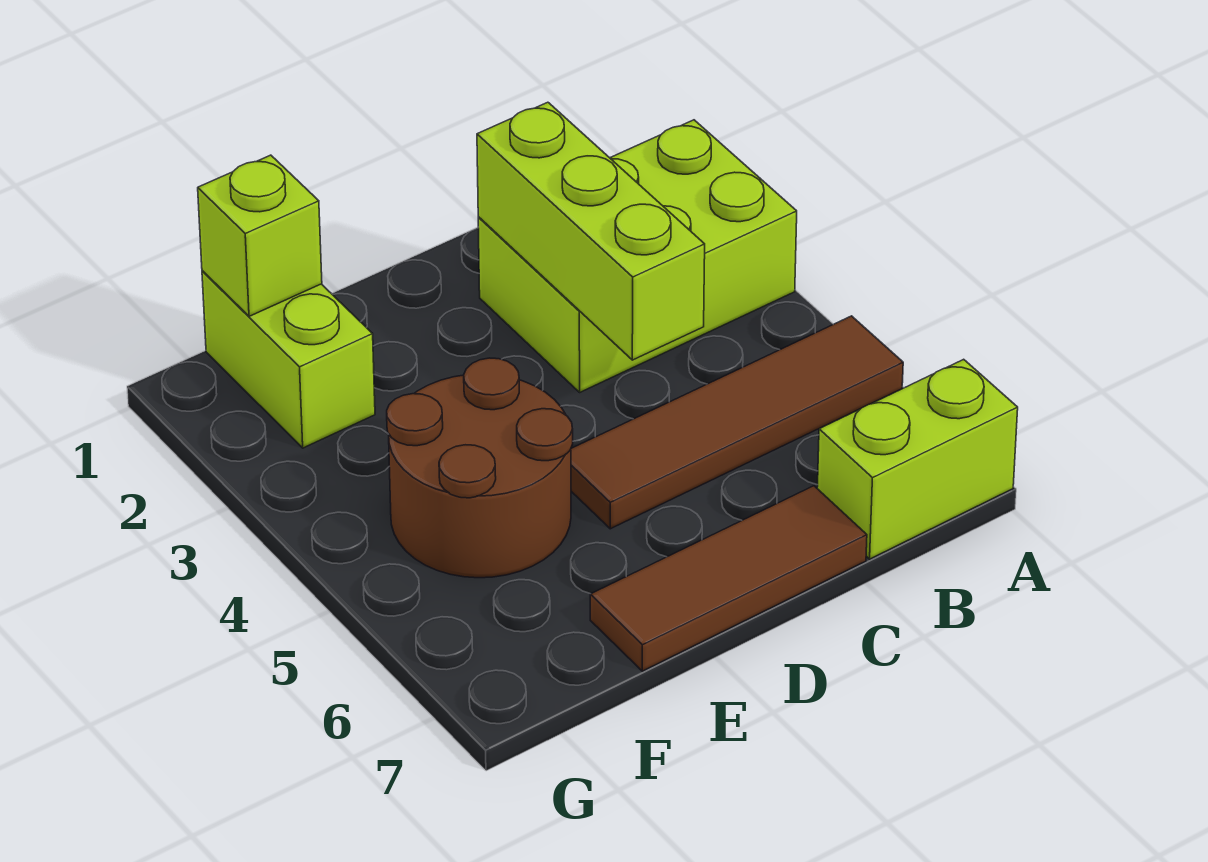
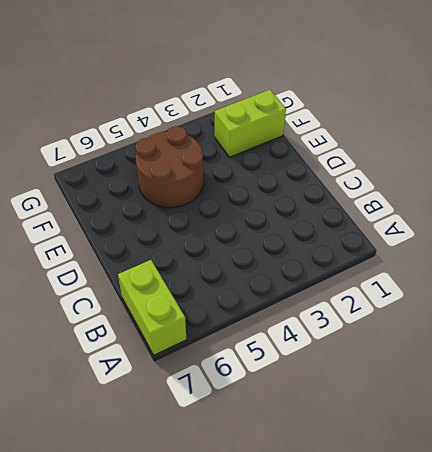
none -> lime brick A2:C3 level 1
none -> brown tile A5:D5 level 1

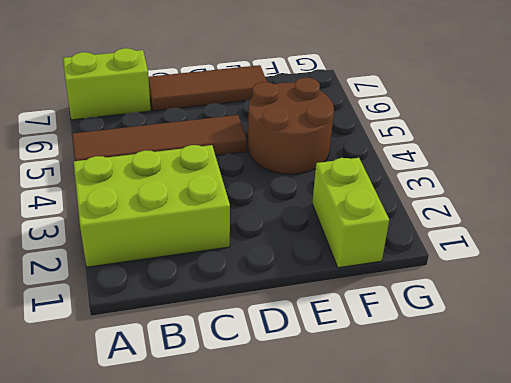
none -> lime brick C2:C4 level 2
none -> lime brick F1 level 2

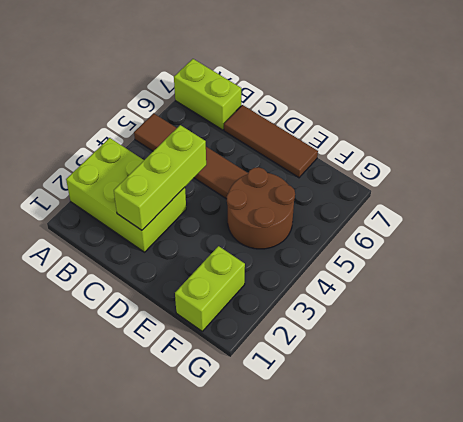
none -> lime brick F1 level 2

